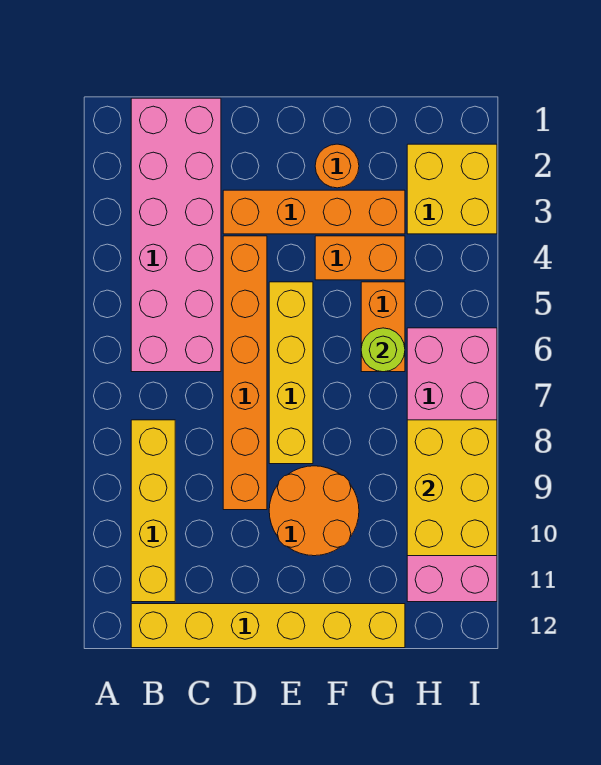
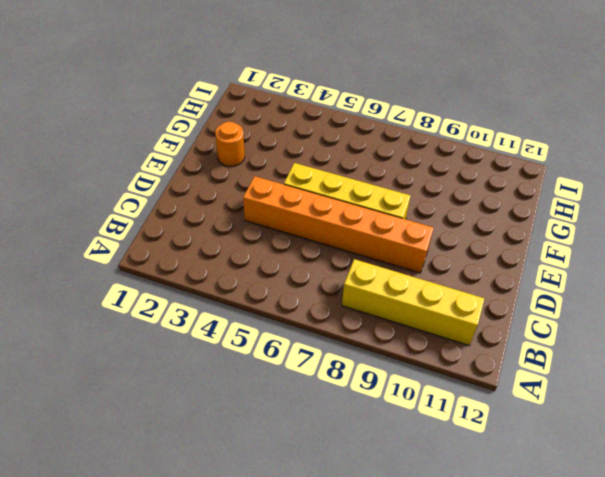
none -> pink brick B1:C6 level 1
none -> yellow brick B12:G12 level 1
none -> orange brick D3:G3 level 1

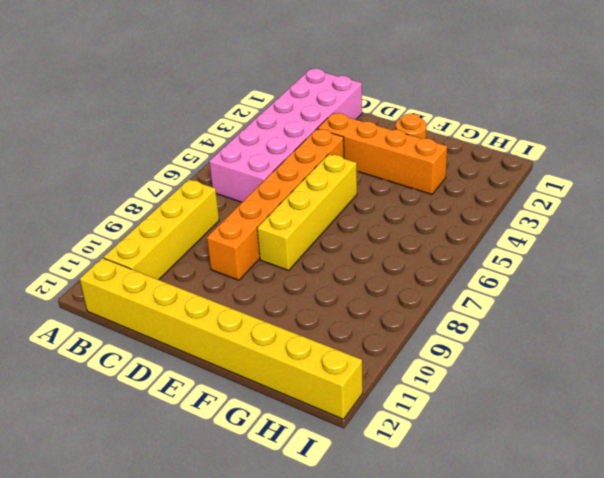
yellow brick B12:I12 level 1 -> yellow brick B12:G12 level 1
none -> orange round brick E9:F10 level 1
none -> orange brick F4:G4 level 1
none -> orange brick G5:G6 level 1

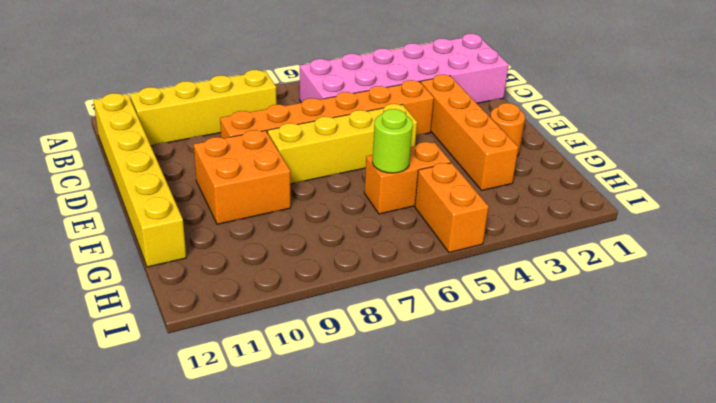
orange brick E9:F10 level 1 -> orange round brick E9:F10 level 1
orange brick H5:I5 level 1 -> orange brick F4:G4 level 1
none -> yellow brick H2:I3 level 1
none -> pink brick H6:I11 level 1
none -> yellow brick H8:I10 level 2

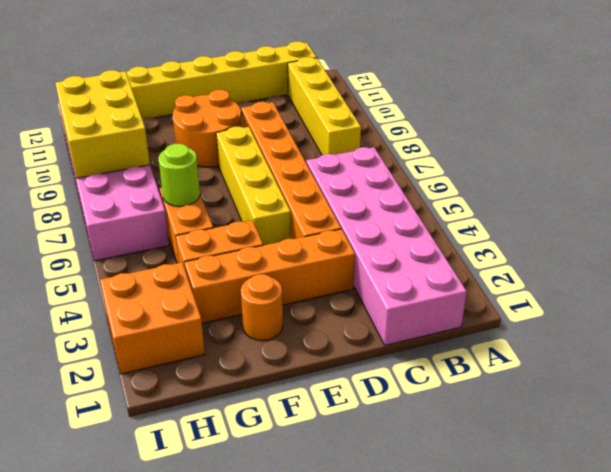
orange brick H2:I3 level 1 -> yellow brick H2:I3 level 1

